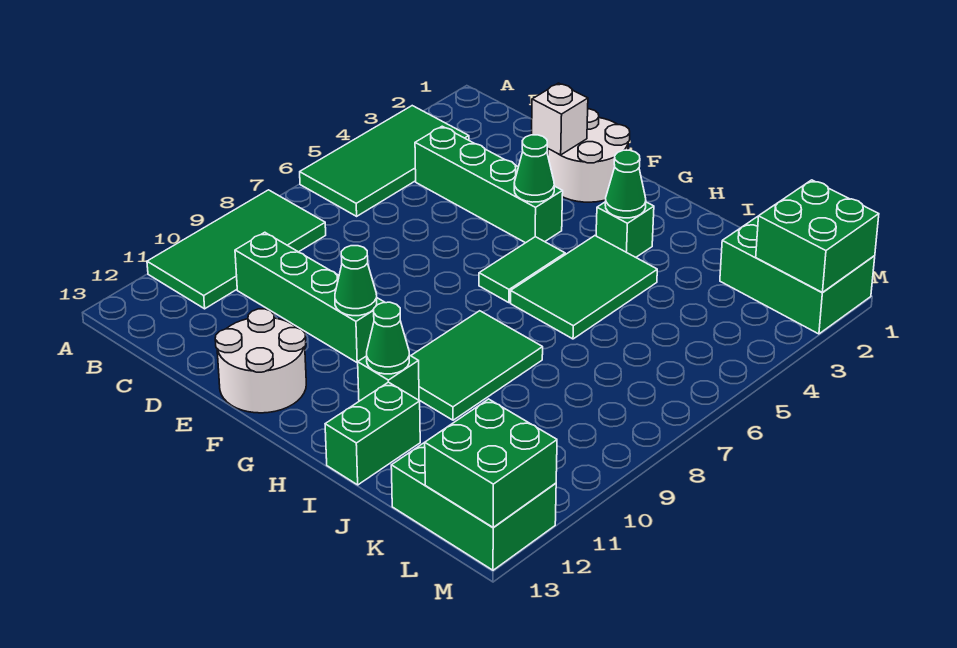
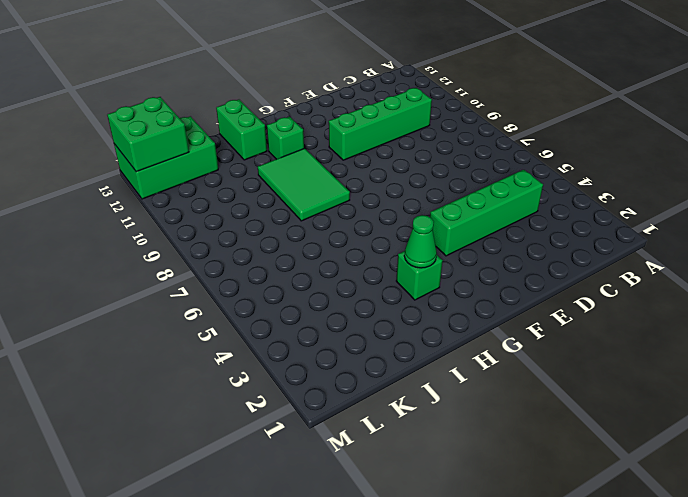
none -> green tile A3:B6 level 1
none -> green tile A8:B11 level 1
none -> white round brick E1:F2 level 1

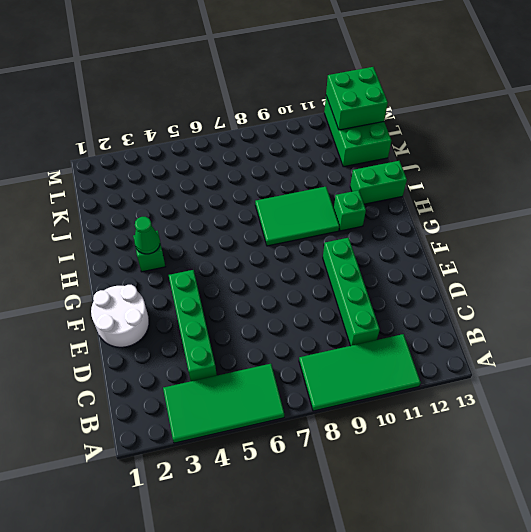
none -> white round brick E12:F13 level 1
none -> green tile G5:G6 level 1
none -> green tile H4:I6 level 1

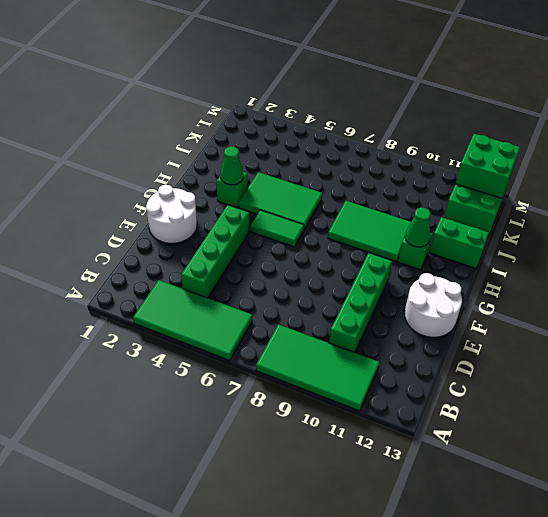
none -> green brick K1:M2 level 1
none -> white brick E2 level 2
none -> green cone F4 level 2

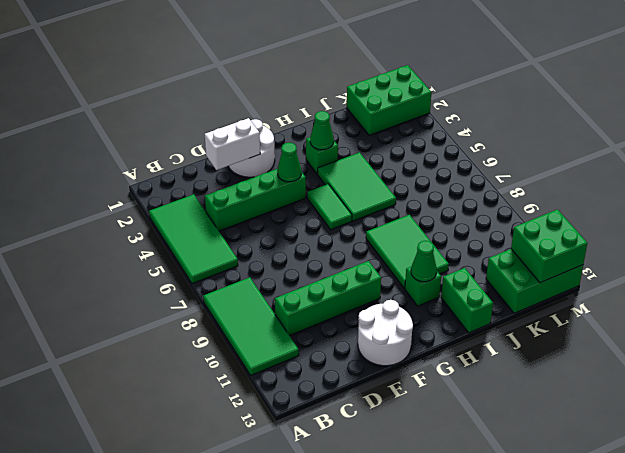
white brick D2:E2 level 2 -> white brick E2 level 2
none -> green cone F10 level 2
none -> green brick L1:M2 level 2

